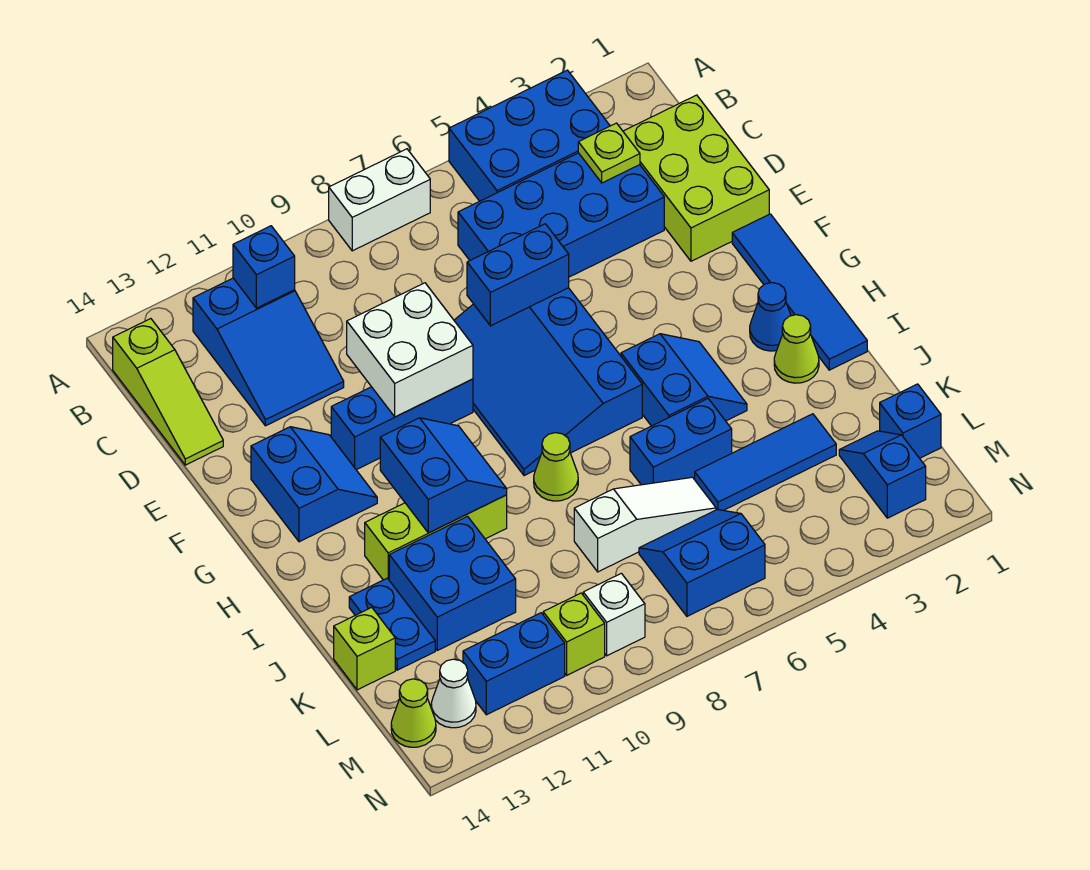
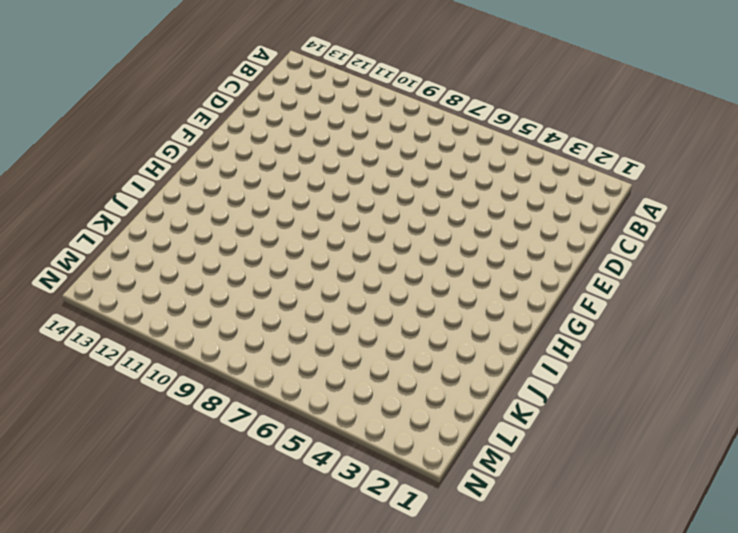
none -> blue brick A3:B5 level 1
none -> white brick A7:A8 level 1
none -> blue slope B11:D12 level 1 top B
none -> lime slope B14:D14 level 1 top B

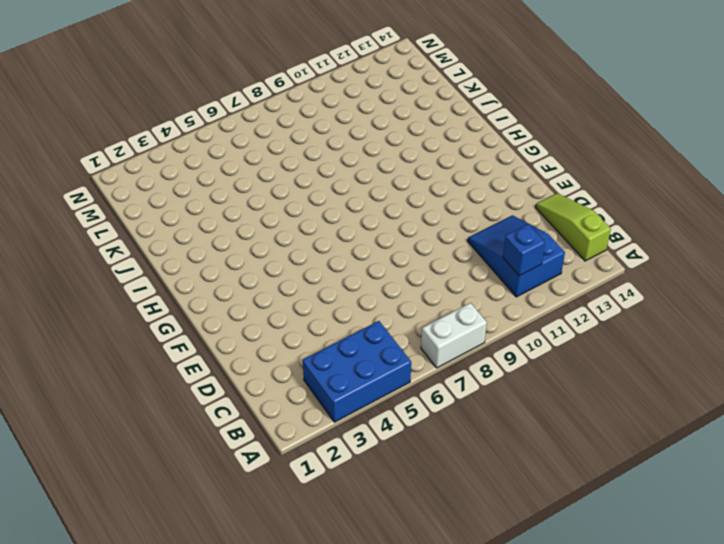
none -> lime brick C1:E2 level 1
none -> blue brick C3:D6 level 1
none -> blue slope E6:H8 level 1 top 6
none -> blue tile F1:I1 level 1

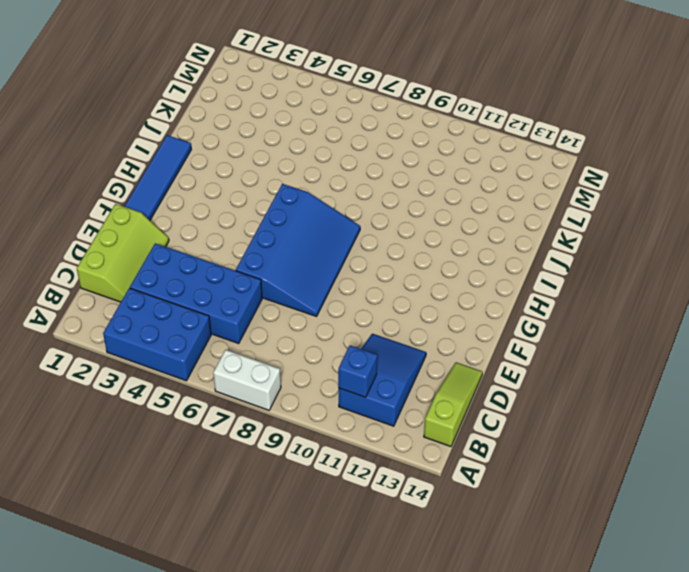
lime slope C1:E2 level 1 top 1 -> lime brick C1:E2 level 1
none -> blue brick F9:F11 level 1
none -> blue slope F12:G13 level 1 top 13
none -> blue cone H2 level 1
none -> blue slope H4:I5 level 1 top 5

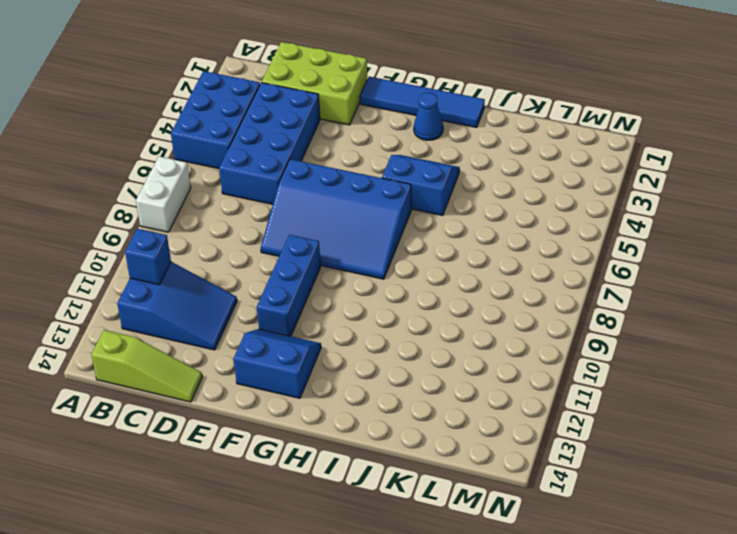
none -> lime cone I2 level 1
none -> lime cone I8 level 1
none -> lime brick I10:I12 level 1
none -> blue brick J5:J6 level 1

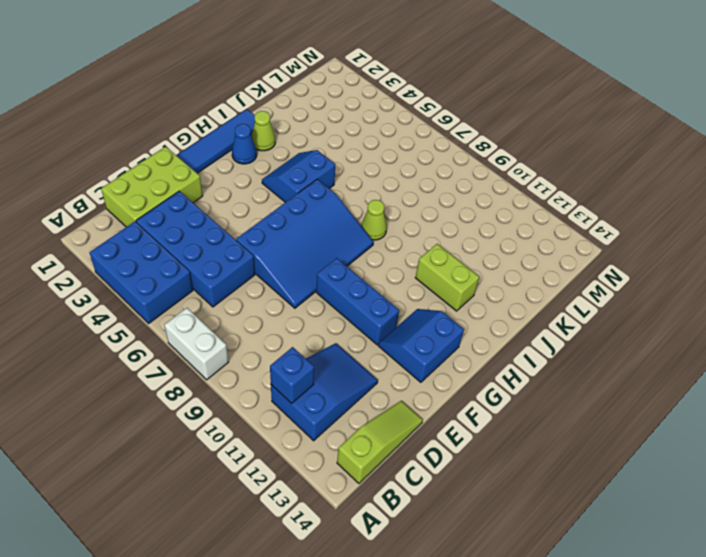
lime brick I11:I12 level 1 -> lime brick I10:I12 level 1
none -> blue brick J5:J6 level 1
none -> blue brick J11:K12 level 1
none -> blue plate J13:K13 level 1
none -> blue tile K3:K5 level 1

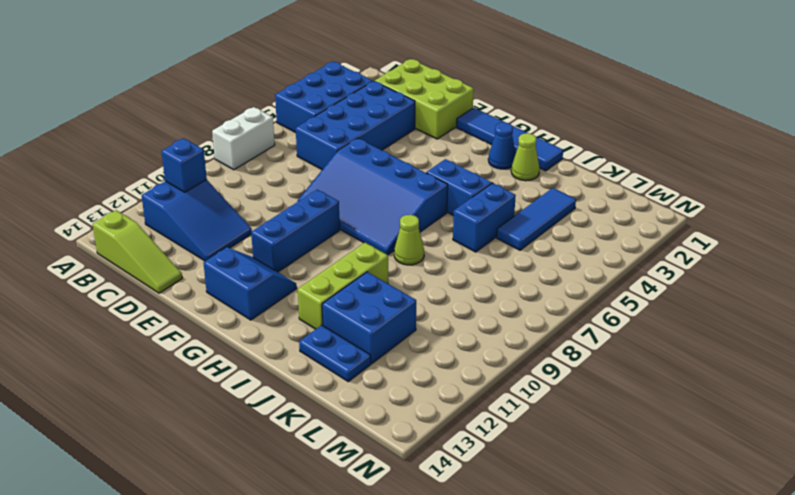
none -> white slope K6:K8 level 1 top 8
none -> lime brick K14 level 1
none -> blue brick L1 level 1
none -> blue slope L2:M2 level 1 top M

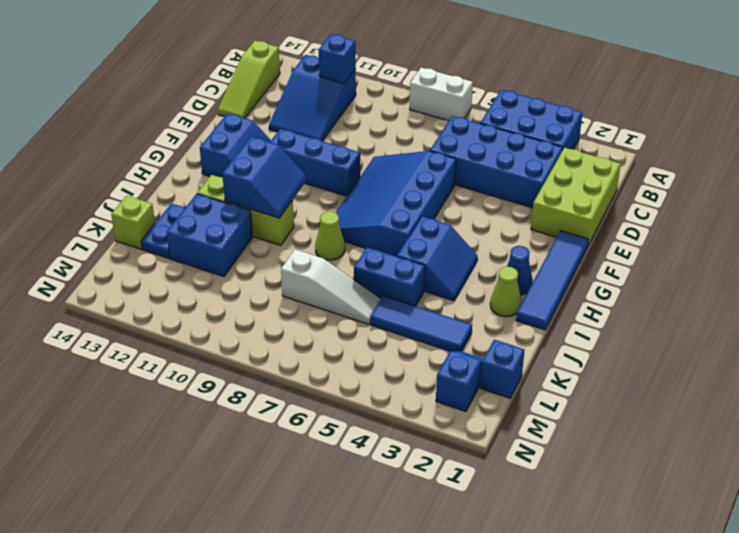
none -> blue slope L6:M7 level 1 top M
none -> white brick M9 level 1
none -> lime brick M10 level 1
none -> blue brick M11:M12 level 1

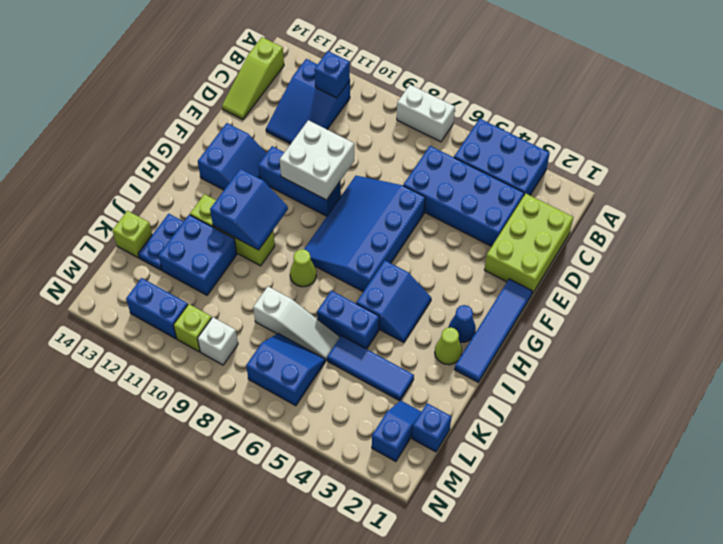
none -> white cone M13 level 1
none -> lime cone M14 level 1
none -> lime plate C3 level 2
none -> blue brick E6:E7 level 2

